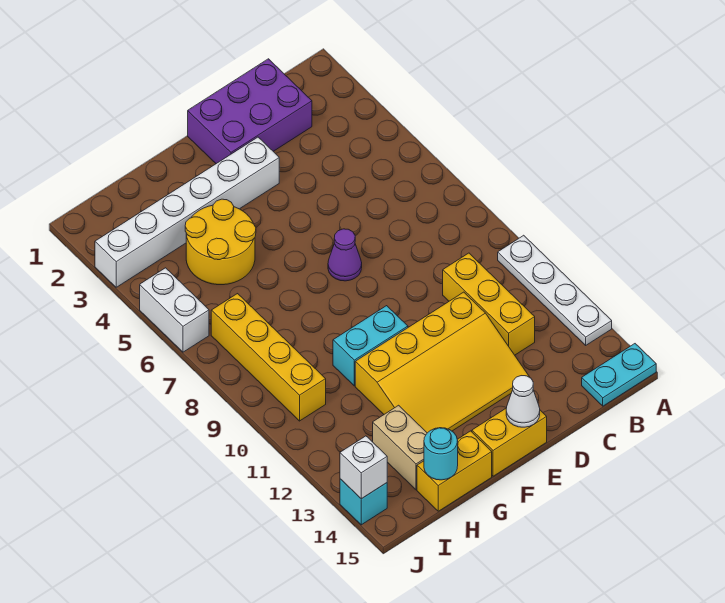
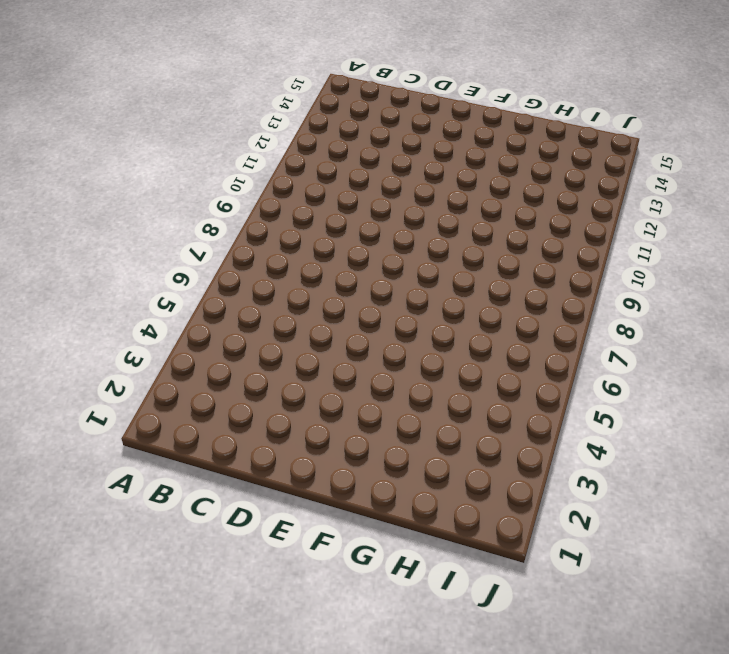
none -> white plate A10:A13 level 1
none -> cyan plate A15:B15 level 1
none -> purple brick C1:E2 level 1

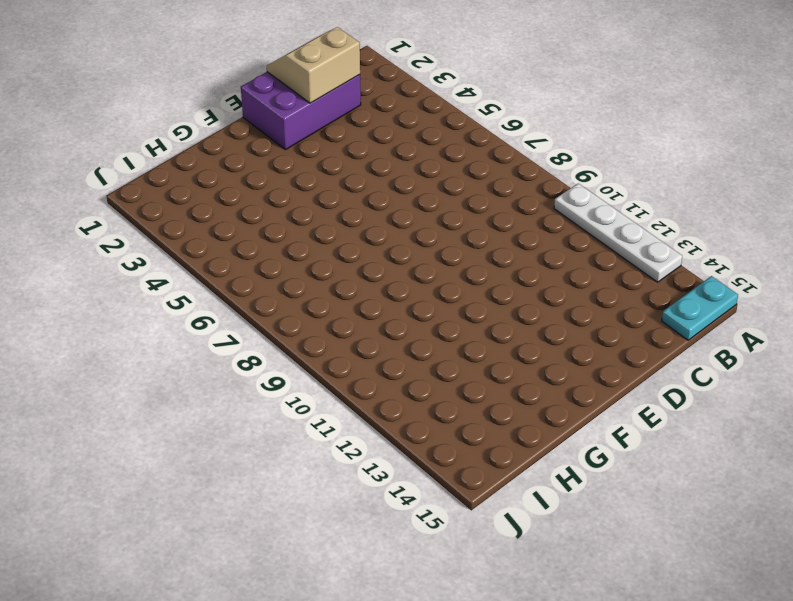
tan slope C1:D2 level 2 top 2 -> none
none -> yellow brick C10:C12 level 1
none -> yellow slope D11:G13 level 1 top 11
none -> white brick E3:J3 level 1

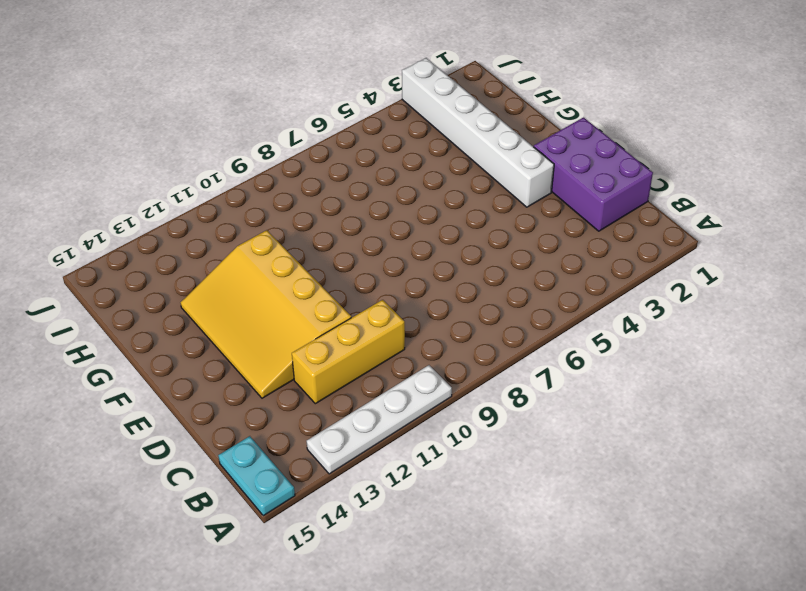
none -> purple cone E7 level 1
none -> yellow brick E15:F15 level 1
none -> cyan brick F10:G10 level 1

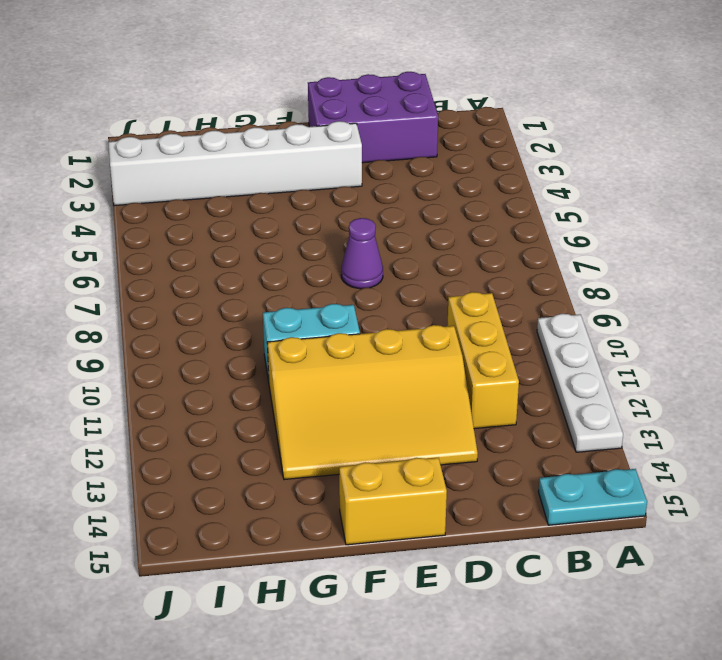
none -> yellow round brick G4:H5 level 1
none -> yellow brick G15:H15 level 1
none -> tan brick H13:H14 level 1

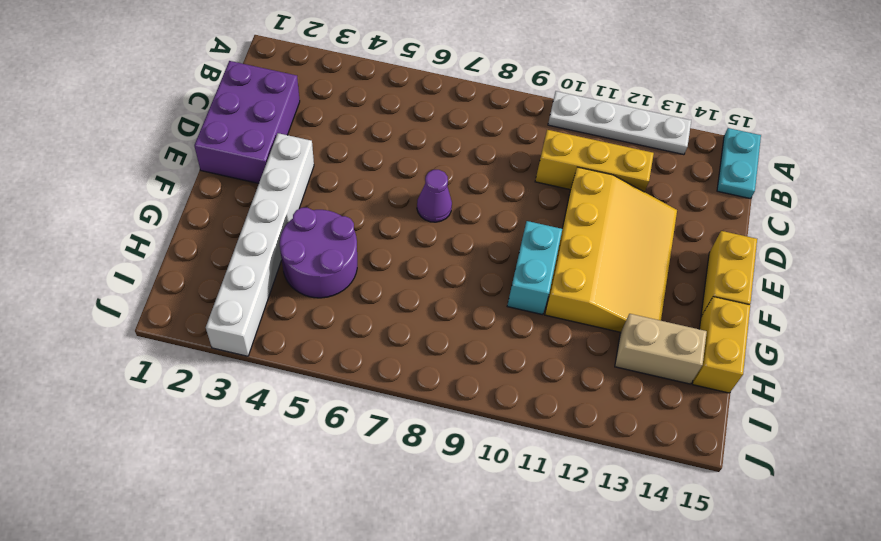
purple round brick G4:H5 level 1 -> yellow round brick G4:H5 level 1
none -> yellow brick I7:I10 level 1
none -> white brick J5:J6 level 1
none -> cyan brick J14 level 1

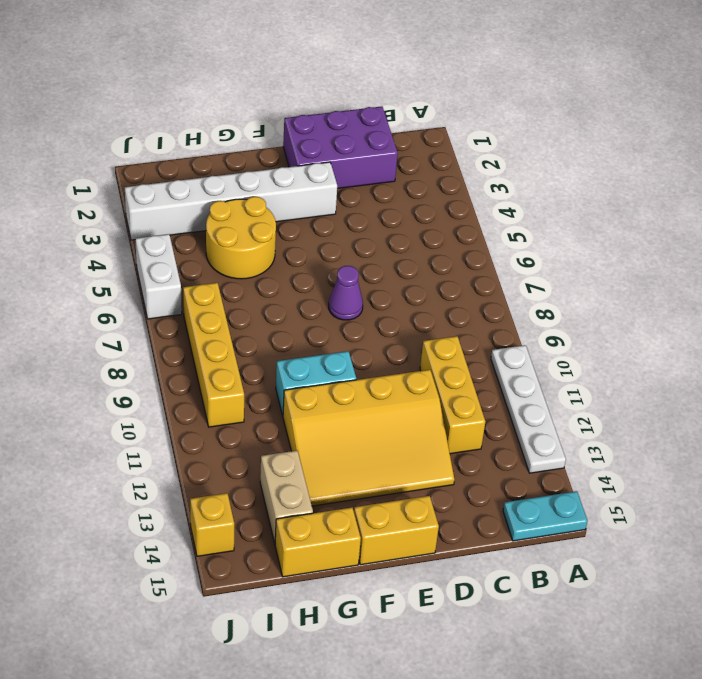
yellow brick J14 level 1 -> cyan brick J14 level 1
none -> white cone E15 level 2
none -> cyan round brick H15 level 2
none -> white brick J14 level 2

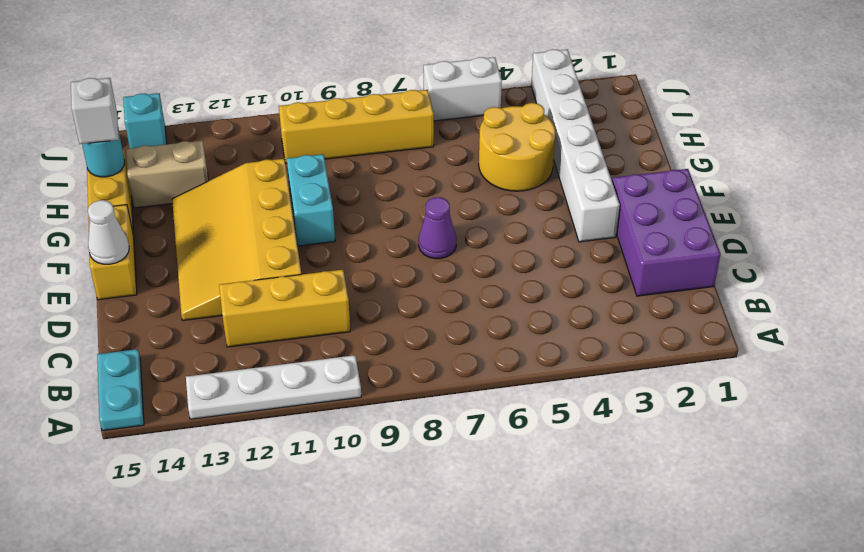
white brick H15 level 3 -> white brick J14 level 2

